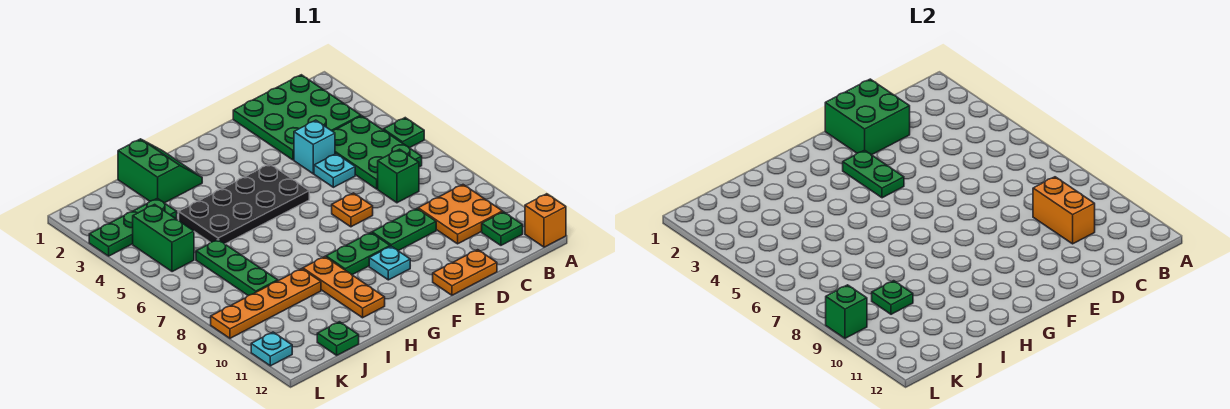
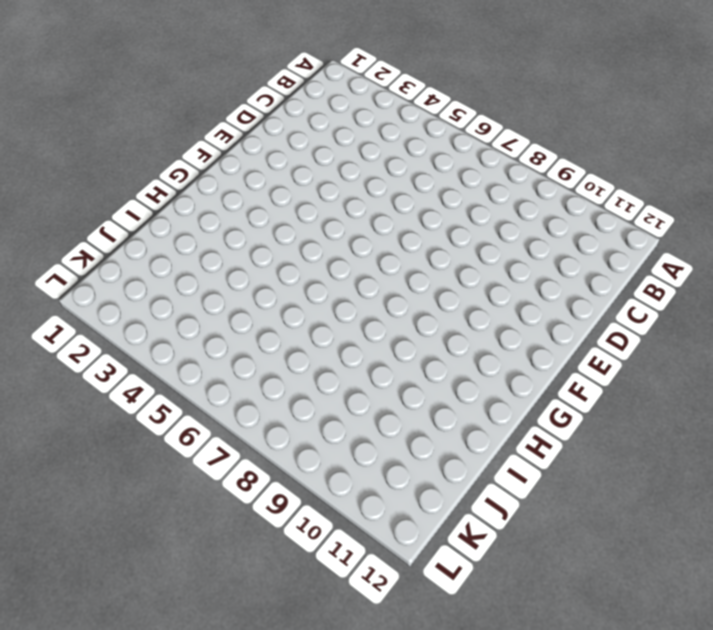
none -> green plate A5 level 1
none -> orange brick A12 level 1
none -> green plate B1:D3 level 1

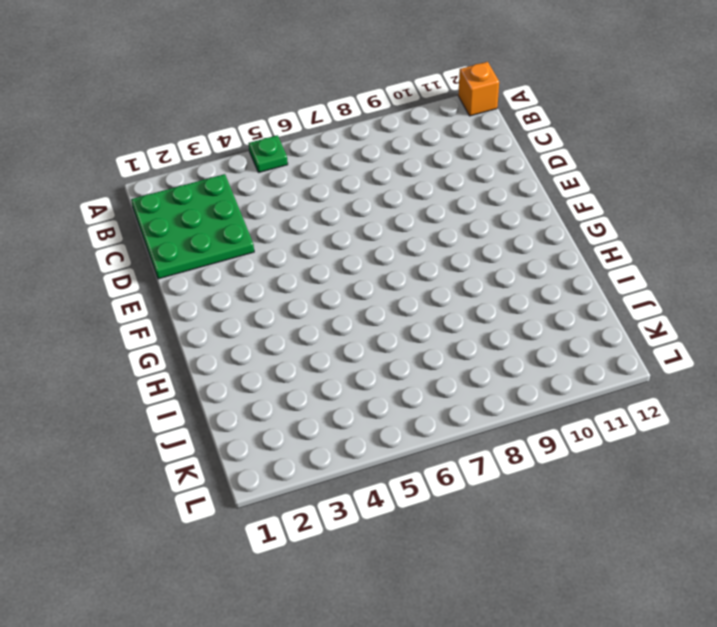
none -> green plate B4:C6 level 1
none -> orange plate B9:C10 level 1
none -> green plate B11 level 1

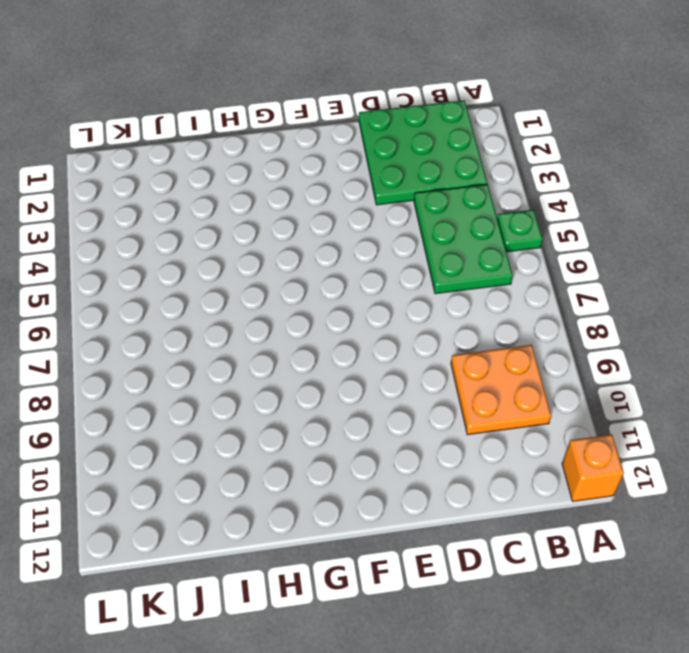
none -> green plate B11 level 1
none -> green brick C7 level 1
none -> cyan brick D4 level 1

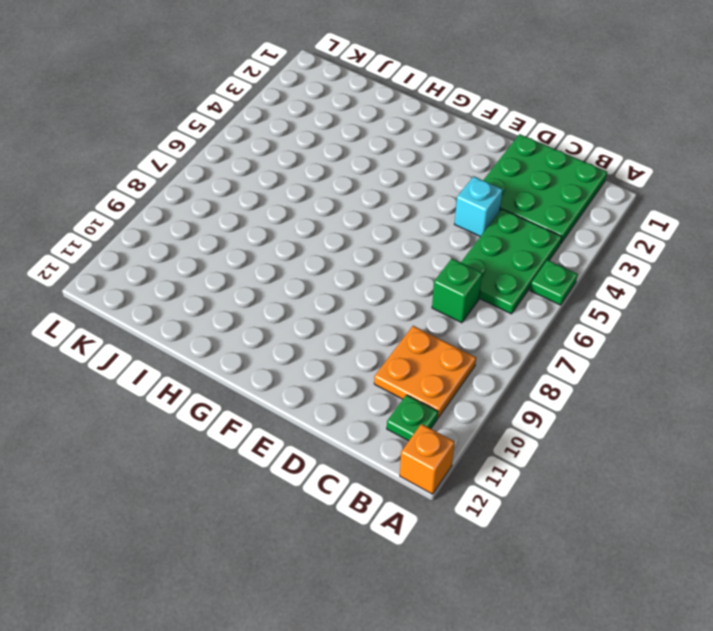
none -> cyan plate D5 level 1
none -> green plate D9:E9 level 1
none -> orange plate D12:E12 level 1

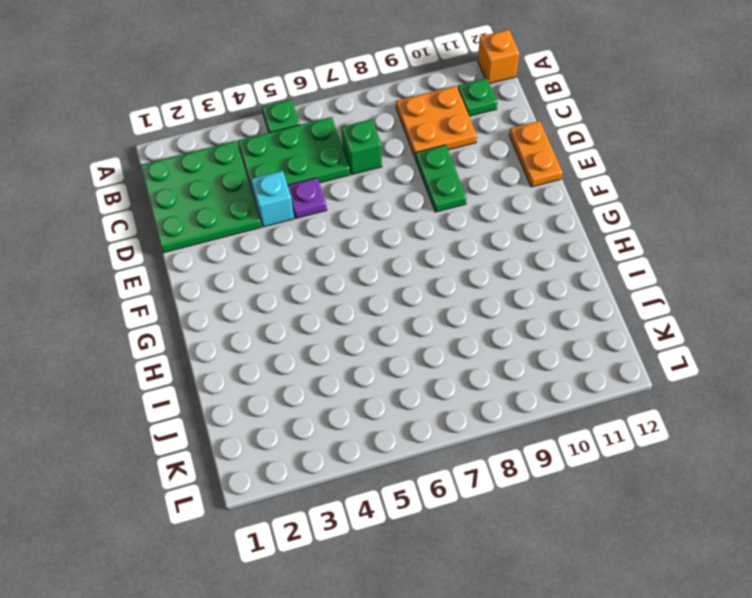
purple plate D5 level 1 -> cyan plate D5 level 1
none -> orange plate E7 level 1
none -> black plate F4:I5 level 1
none -> green plate F9:G9 level 1

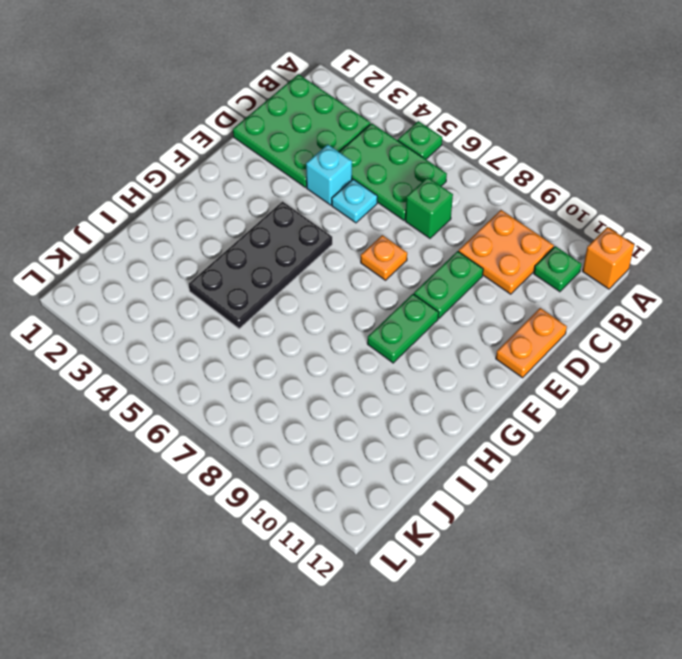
none -> cyan plate F10 level 1
none -> green slope H1:I2 level 1 top I
none -> orange plate H9:H11 level 1

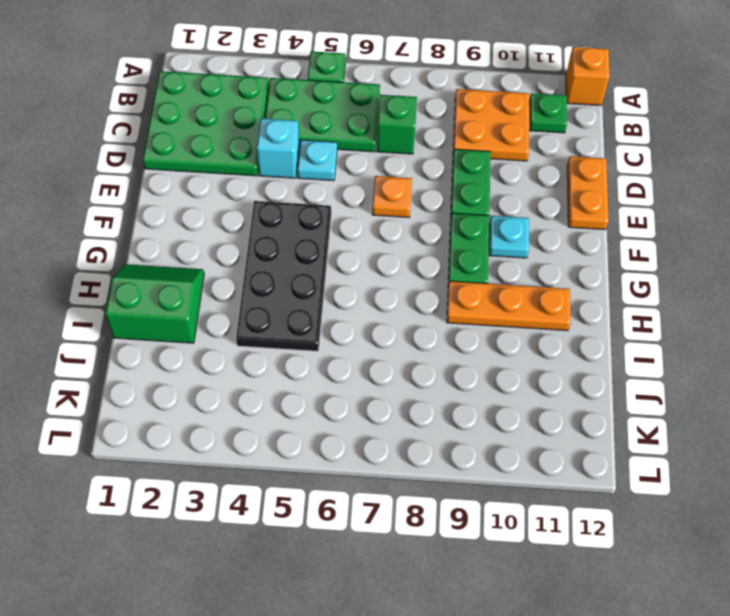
none -> orange plate I9:L9 level 1
none -> green plate J3:L3 level 1
none -> green plate J6:J8 level 1

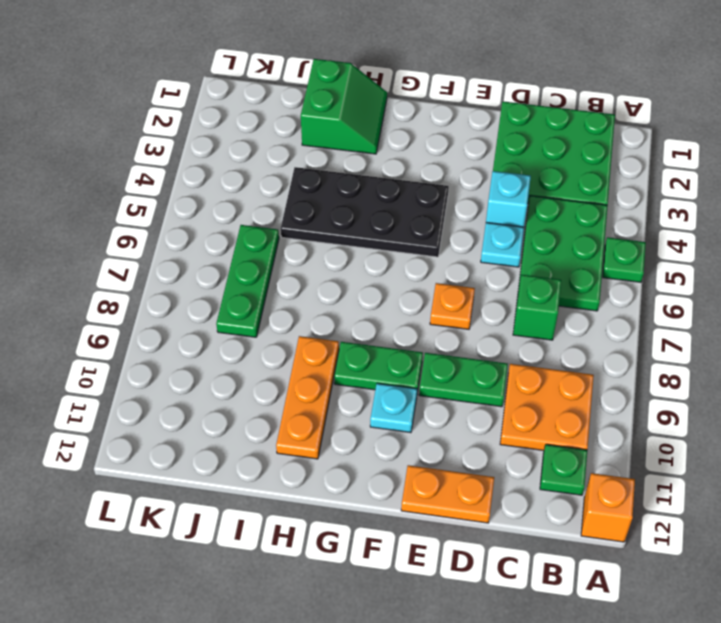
none -> orange plate I9:L9 level 1
none -> green plate J3:L3 level 1
none -> green plate J12 level 1

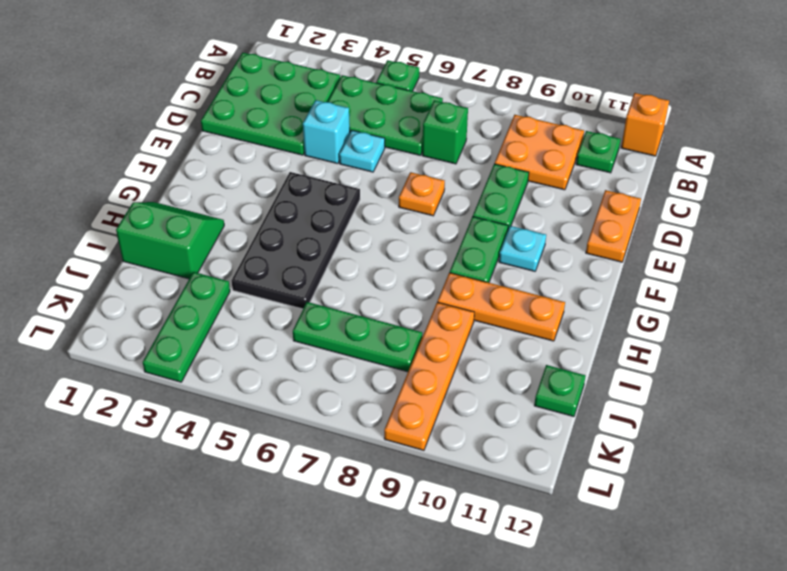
none -> green brick K4:K5 level 1
none -> cyan plate L11 level 1
none -> orange brick C9:C10 level 2

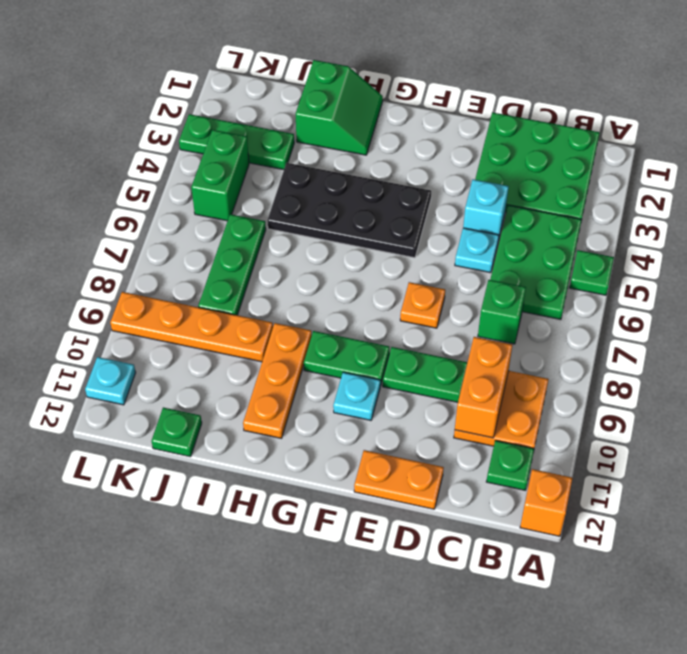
none -> green brick D1:E2 level 2
none -> green plate F3:F4 level 2
none -> green plate J9 level 2

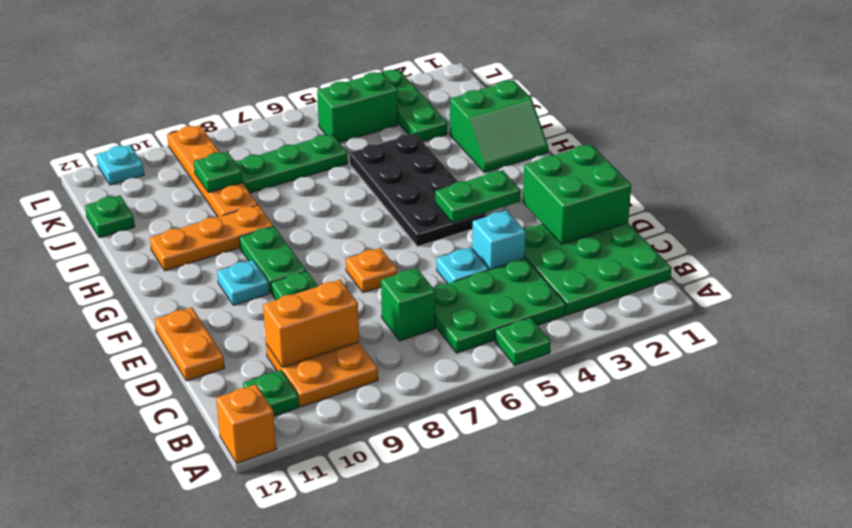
none -> green brick L9 level 2

